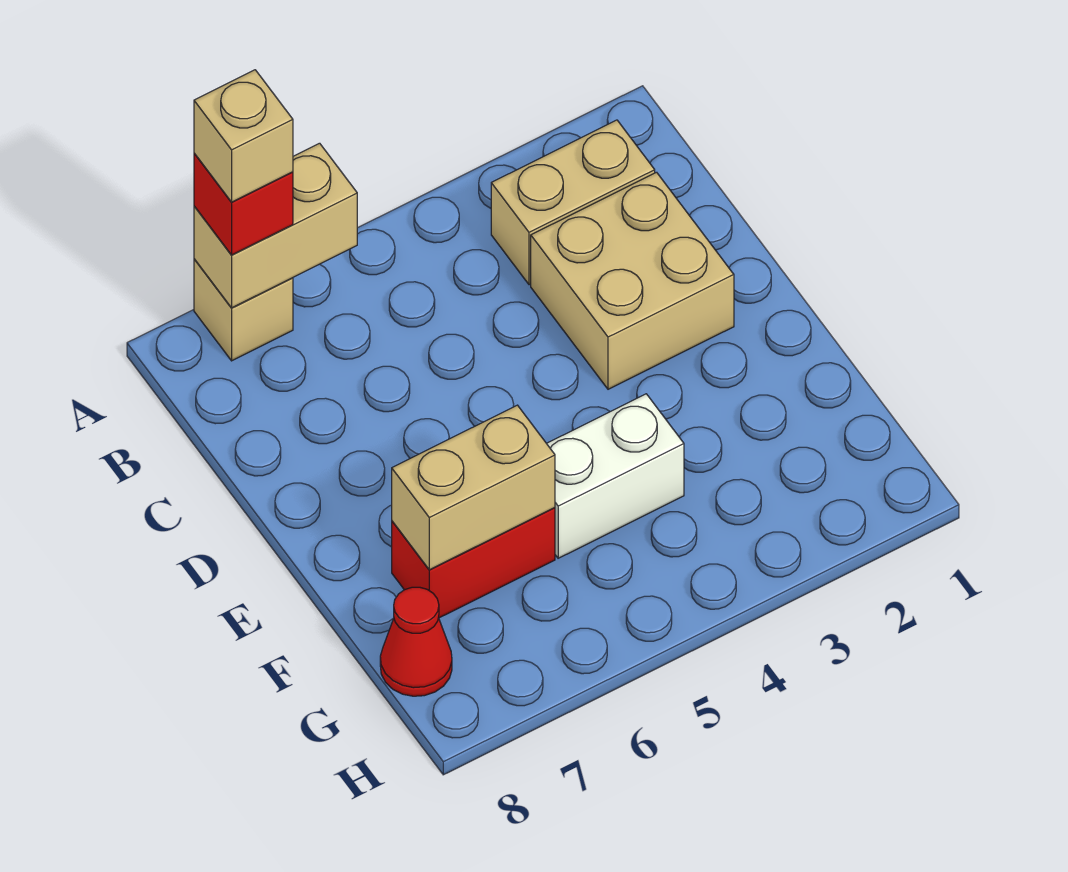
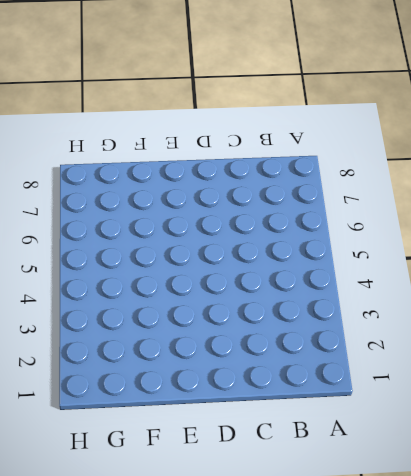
none -> tan brick A7 level 1
none -> tan brick B2:B3 level 1

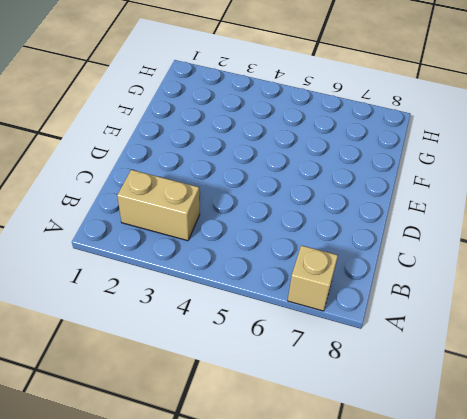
none -> tan brick C2:D3 level 1
none -> white brick F4:F5 level 1

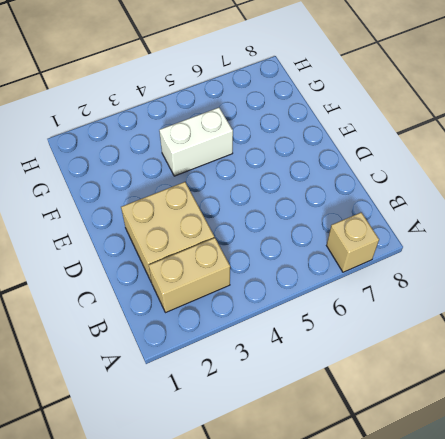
none -> red brick F6:F7 level 1
none -> red cone G8 level 1

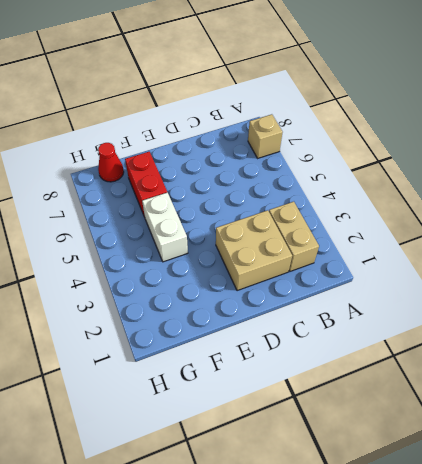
none -> tan brick A6:A7 level 2
none -> tan brick F6:F7 level 2

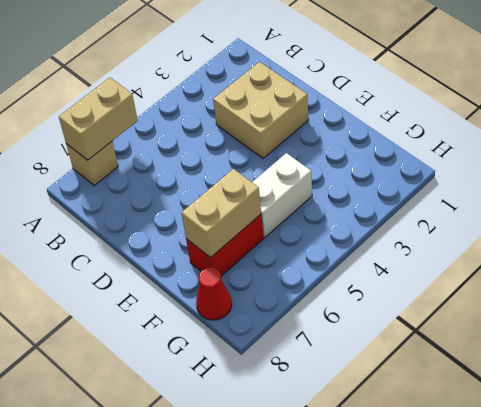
none -> tan brick B2:B3 level 1
none -> red brick A7 level 3

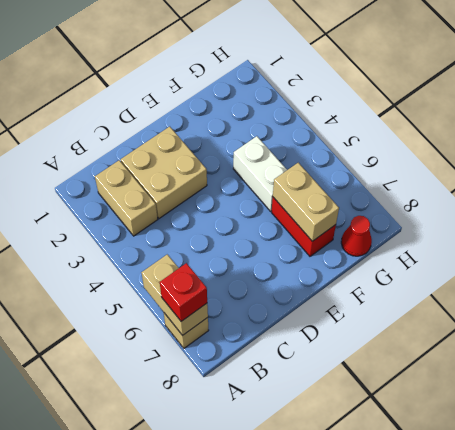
none -> tan brick A7 level 4

